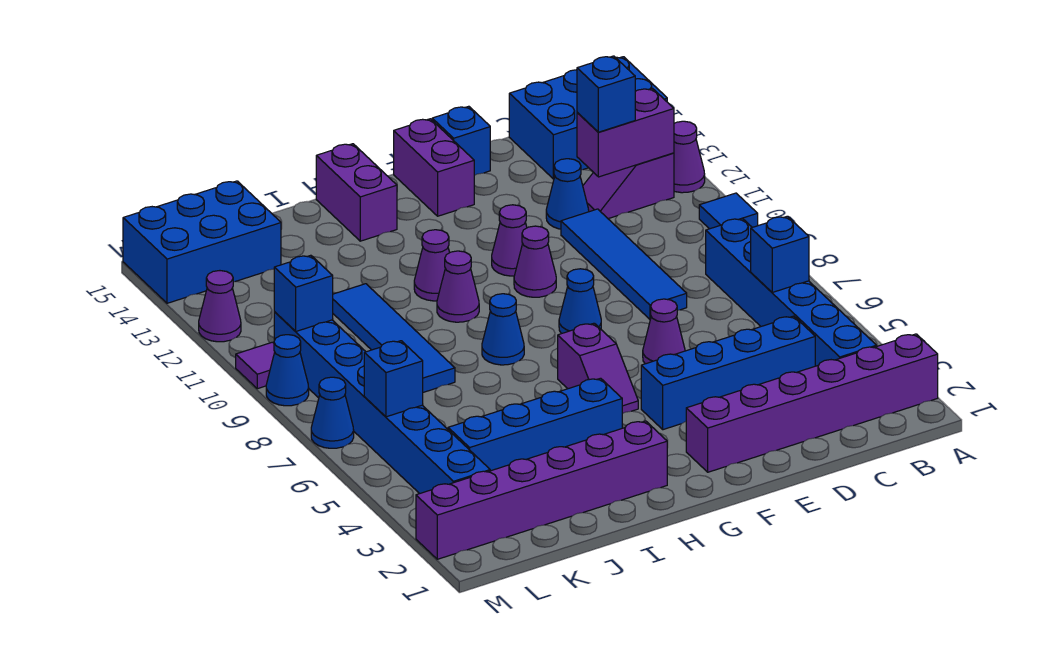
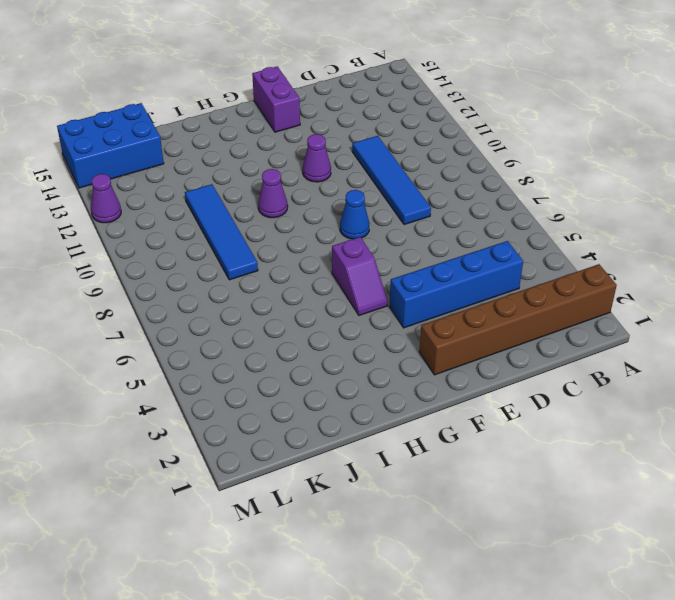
brown brick A2:F2 level 1 -> purple brick A2:F2 level 1
none -> blue tile A10 level 1
none -> purple cone A12 level 1
none -> blue brick A14:C15 level 1
none -> blue brick B3:B8 level 1

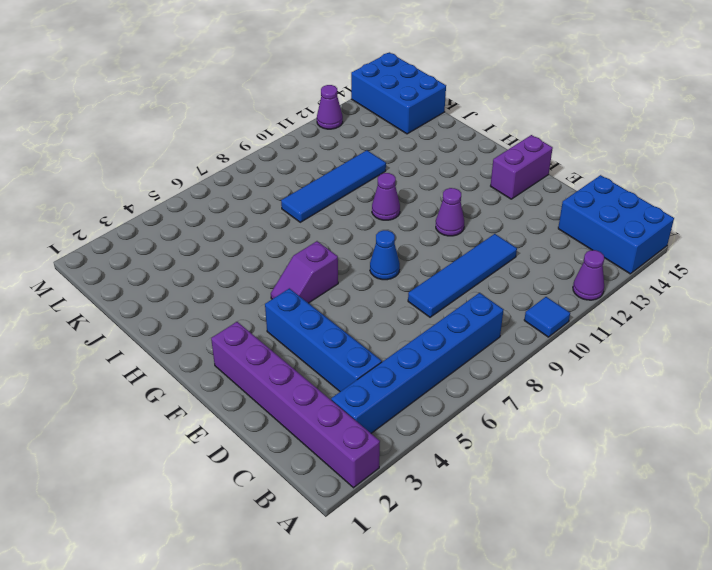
none -> purple slope B12:C12 level 1 top B
none -> blue cone D12 level 1
none -> purple cone E6 level 1
none -> blue brick E15 level 1

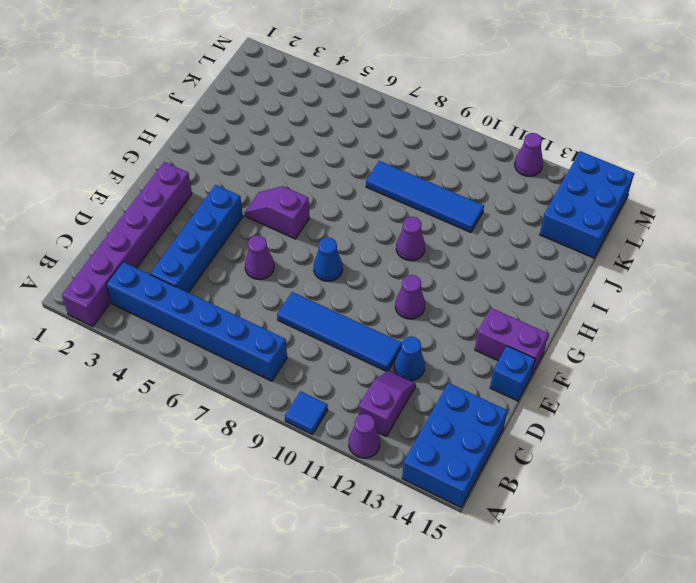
none -> purple cone F10 level 1
none -> purple brick H2:M2 level 1
none -> blue brick H4:K4 level 1
none -> blue cone H8 level 1

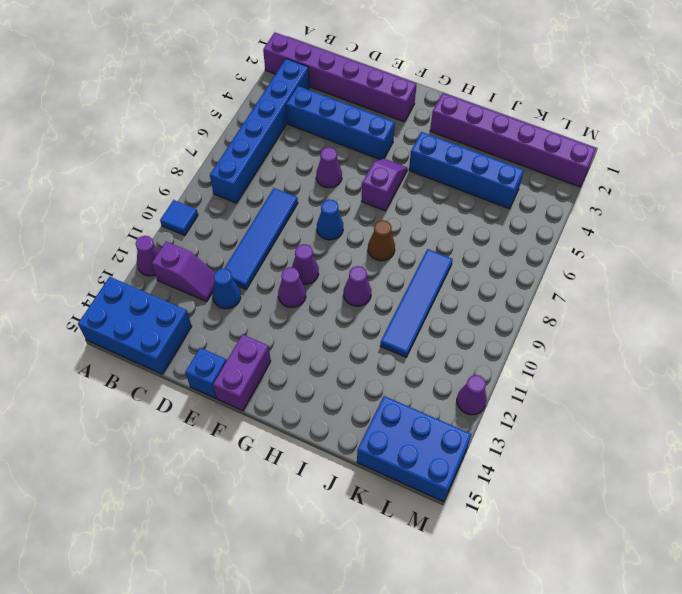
brown cone H8 level 1 -> blue cone H8 level 1
none -> purple cone H11 level 1
none -> purple brick H14:H15 level 1
none -> blue brick L3:L10 level 1
none -> blue cone M7 level 1

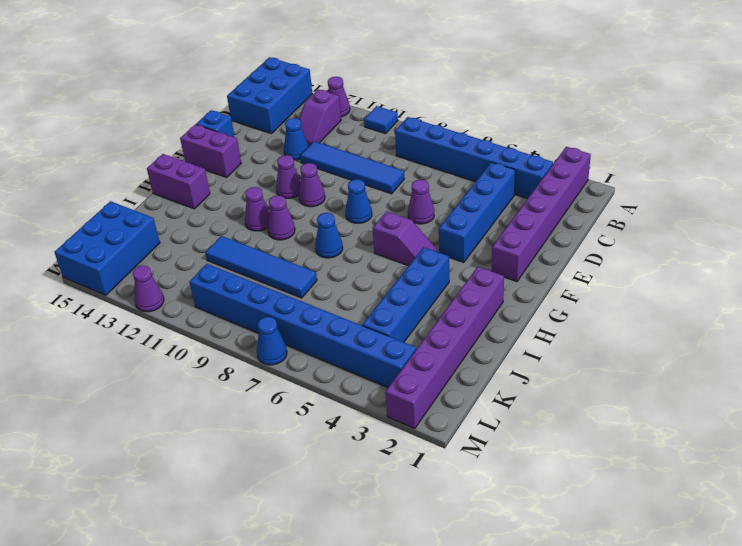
none -> blue cone M9 level 1
none -> purple tile M10 level 1
none -> blue brick B6 level 2
none -> purple brick B12:C12 level 2

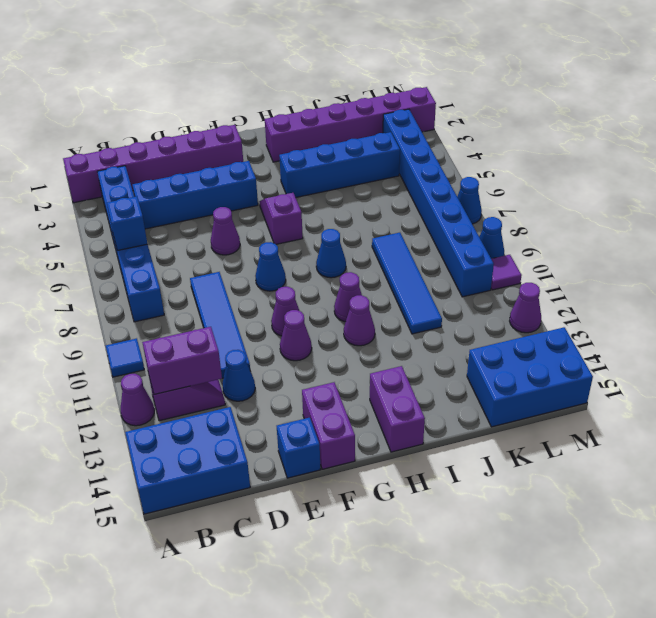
none -> blue brick L6 level 2
none -> blue brick L10 level 2
none -> blue brick C12 level 3

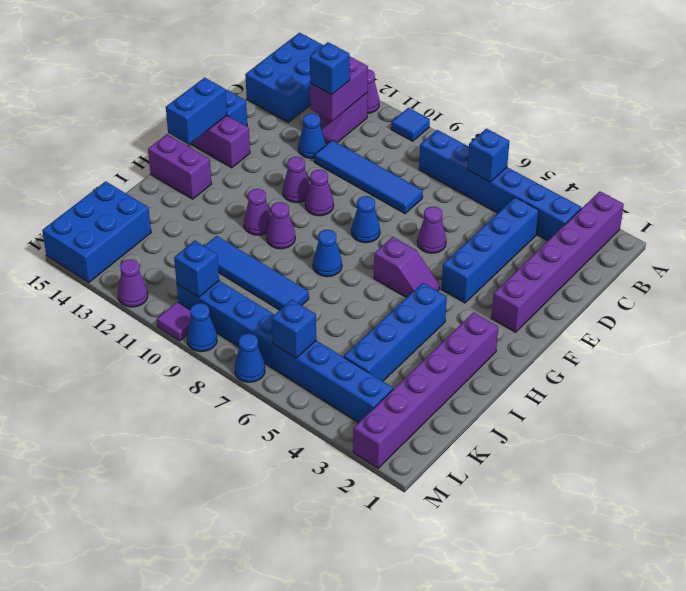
blue brick F15:G15 level 2 -> none

